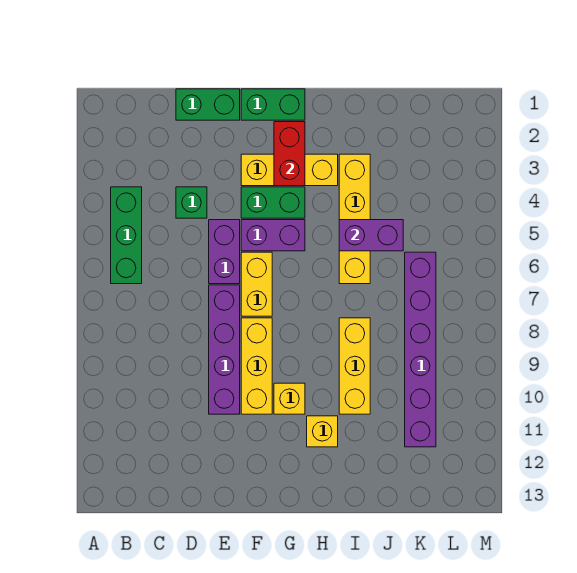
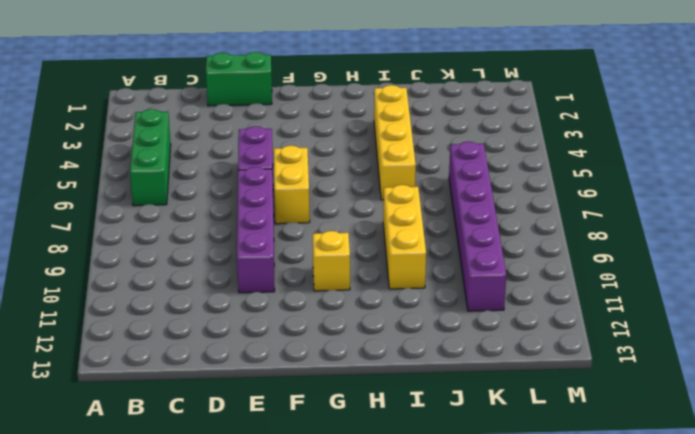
none -> green brick D4 level 1
none -> green brick F1:G1 level 1
none -> yellow brick F3:H3 level 1

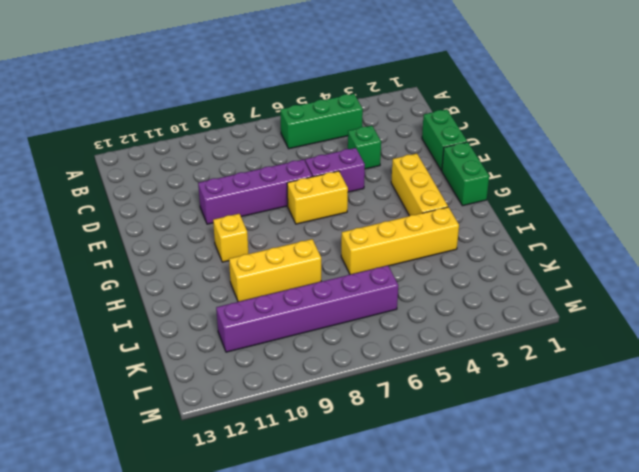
none -> green brick F4:G4 level 1
none -> purple brick F5:G5 level 1
none -> yellow brick F8:F10 level 1

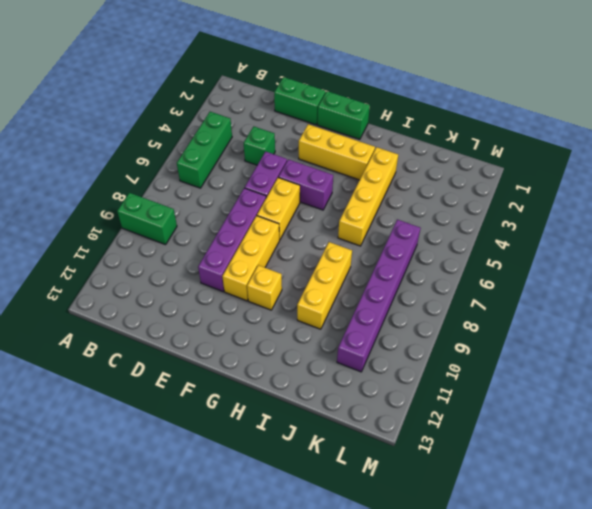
green brick A9:B9 level 1 -> green brick F4:G4 level 1
none -> yellow brick H11 level 1
none -> red brick G2:G3 level 2
none -> purple brick I5:J5 level 2

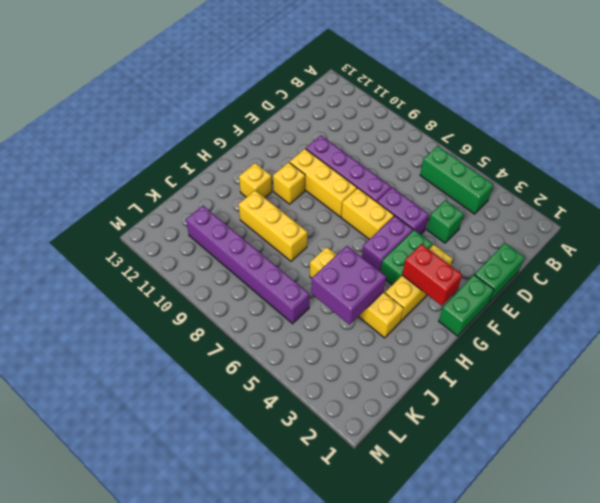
purple brick I4:J5 level 2 -> purple brick I5:J5 level 2

